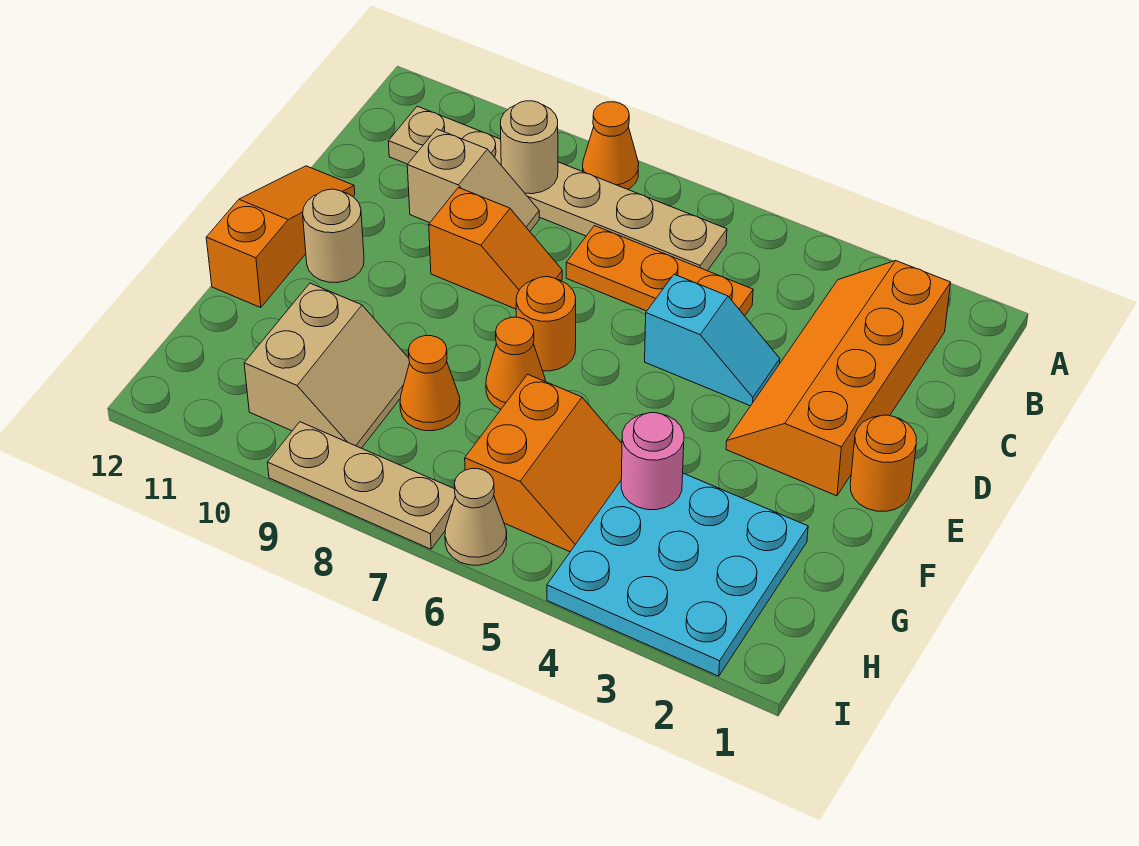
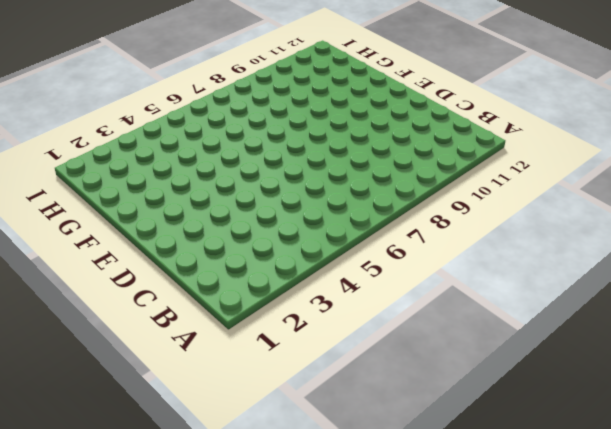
none -> orange cone A8 level 1
none -> orange slope B2:E3 level 1 top 2
none -> tan plate B6:B11 level 1

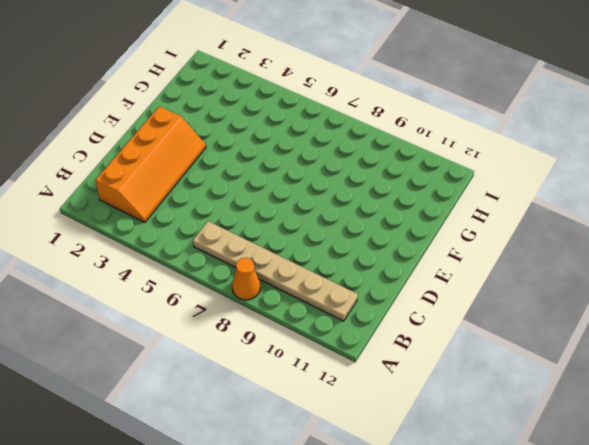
none -> orange plate C5:C7 level 1
none -> tan slope C9:C10 level 1 top 10
none -> cyan slope D4:D5 level 1 top 5

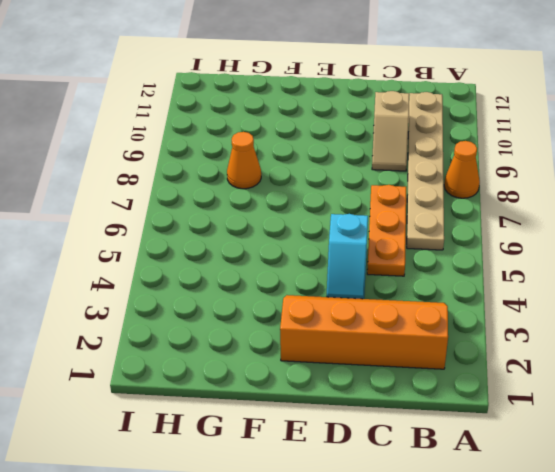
none -> orange slope D8:D9 level 1 top 9
none -> orange slope D12:F12 level 1 top F
none -> orange round brick E1 level 1

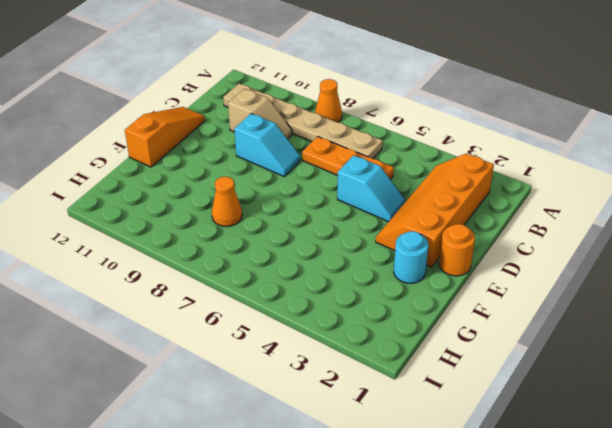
cyan slope D8:D9 level 1 top 9 -> orange slope D8:D9 level 1 top 9
cyan round brick F2 level 1 -> none
none -> orange round brick E7 level 1
none -> tan round brick E11 level 1
none -> orange cone F7 level 1

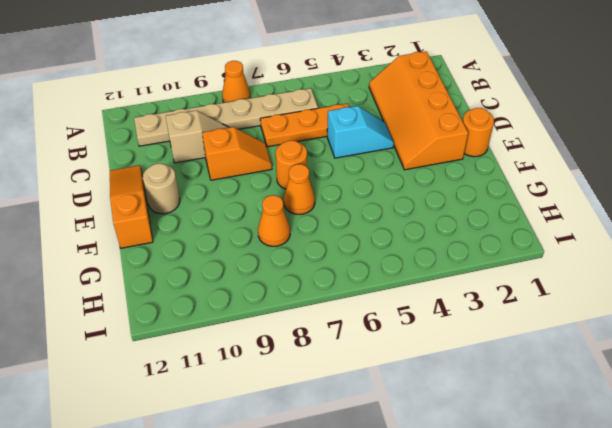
none -> cyan plate G2:I4 level 1
none -> orange slope G5:H6 level 1 top 6
none -> tan slope G9:H10 level 1 top 10

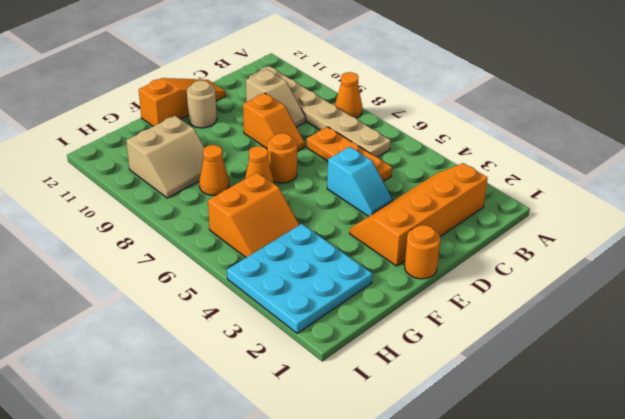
none -> tan cone I6 level 1
none -> tan plate I7:I9 level 1
none -> tan round brick B9 level 2

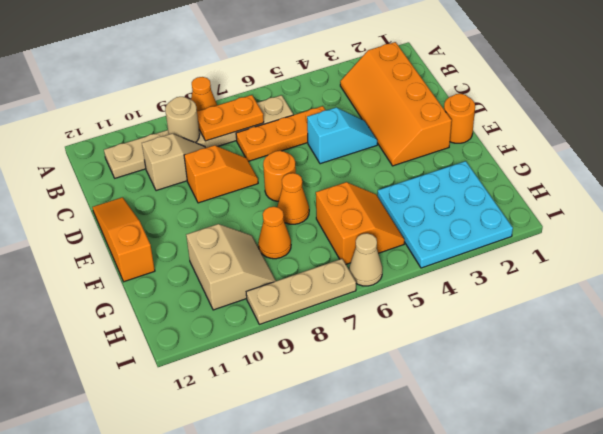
orange plate B7:B8 level 2 -> none
none -> tan round brick E11 level 1
none -> pink round brick G4 level 2

